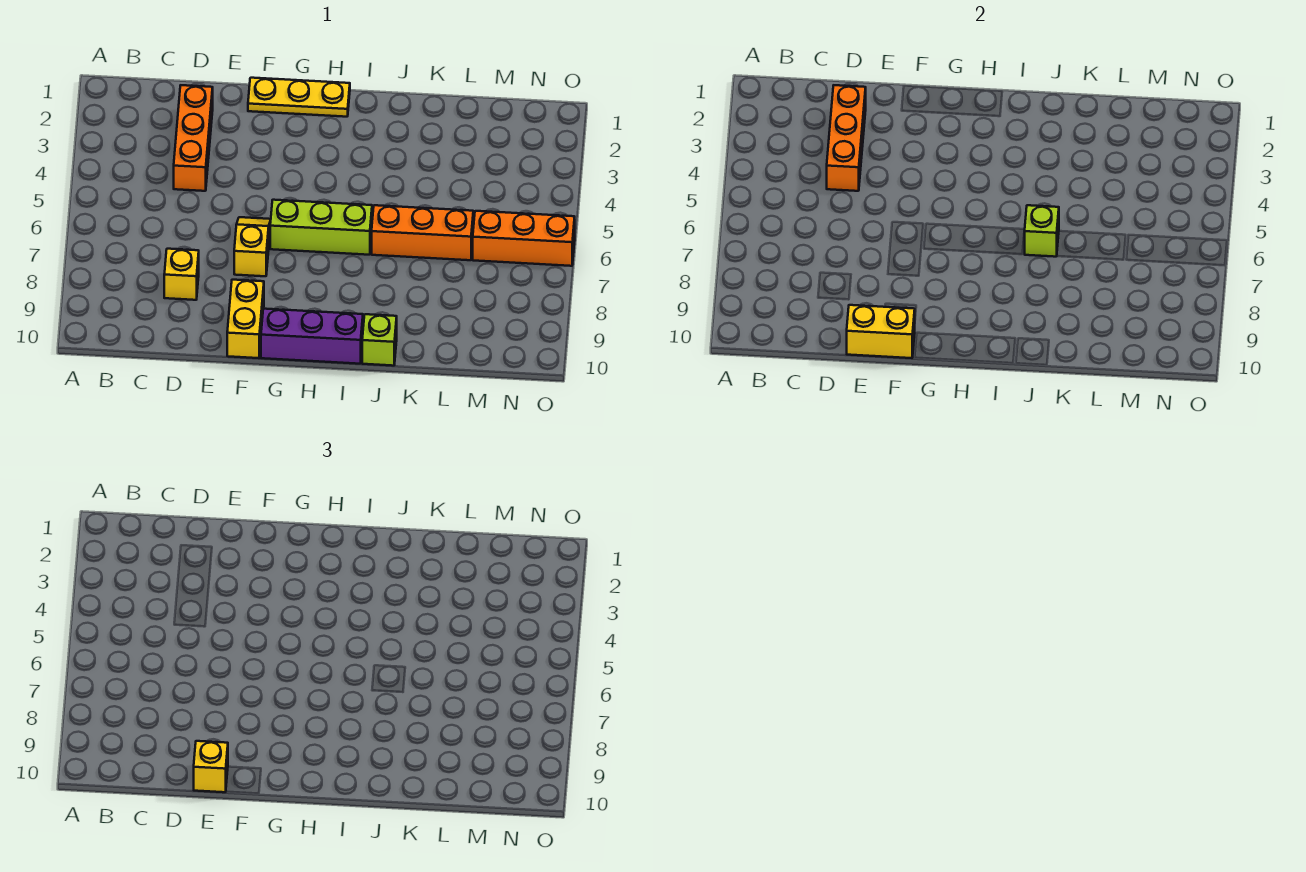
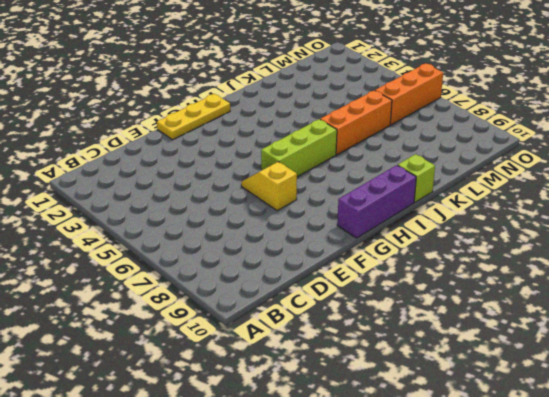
none -> orange brick D2:D4 level 1
none -> yellow brick D8 level 1
none -> yellow brick F9:F10 level 1

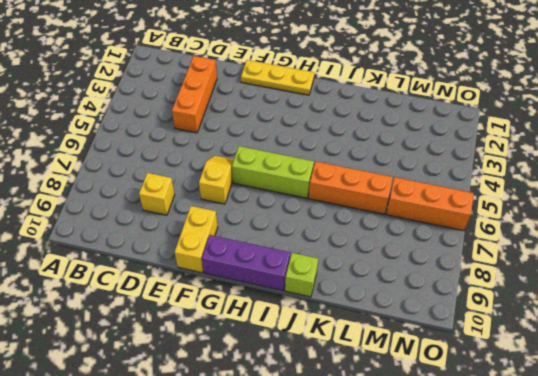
none -> orange brick D2:D4 level 2
none -> yellow brick E10:F10 level 2
none -> lime brick J6 level 2

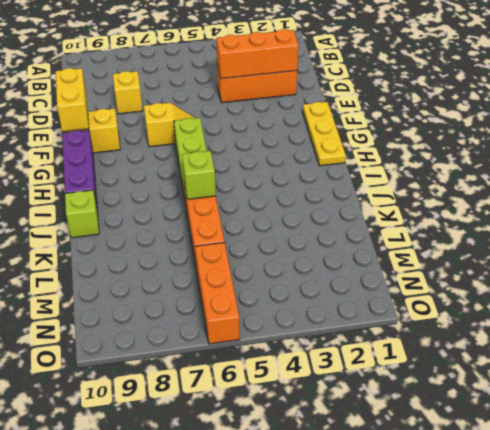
none -> yellow brick E10 level 3

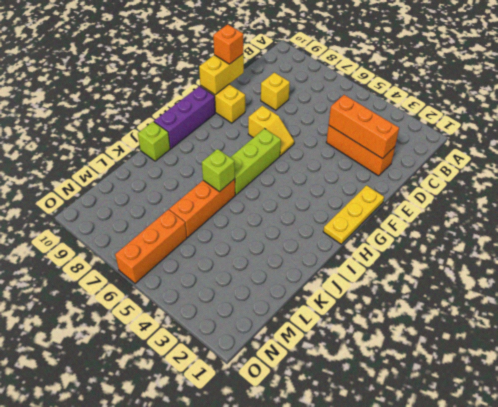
orange brick E10 level 3 -> yellow brick E10 level 3

